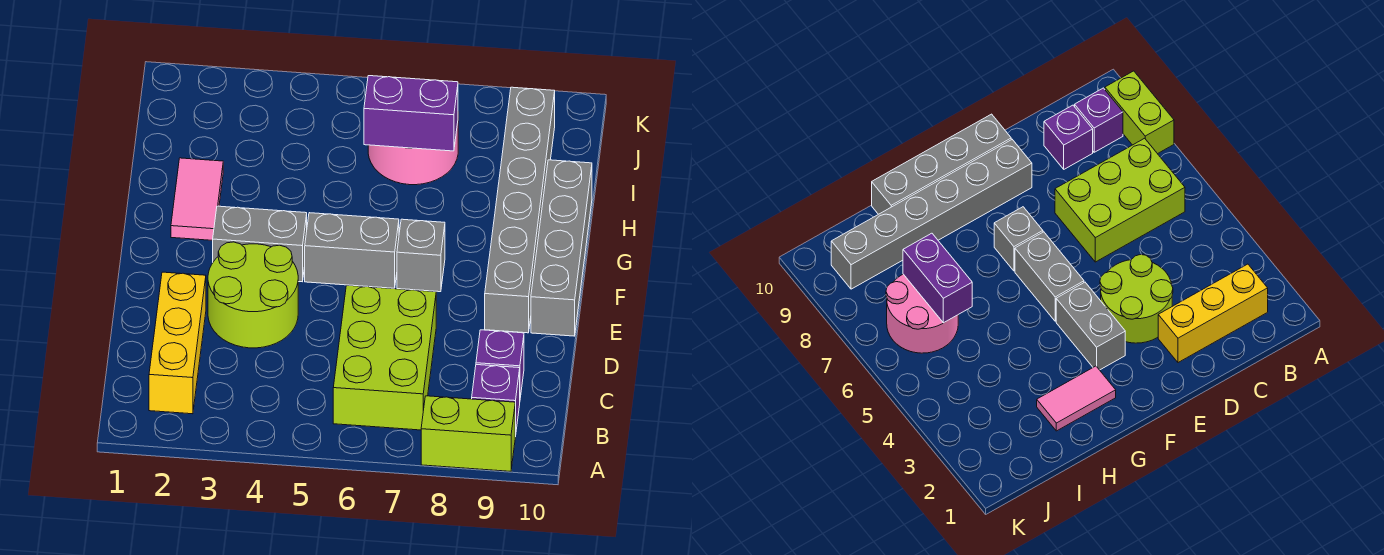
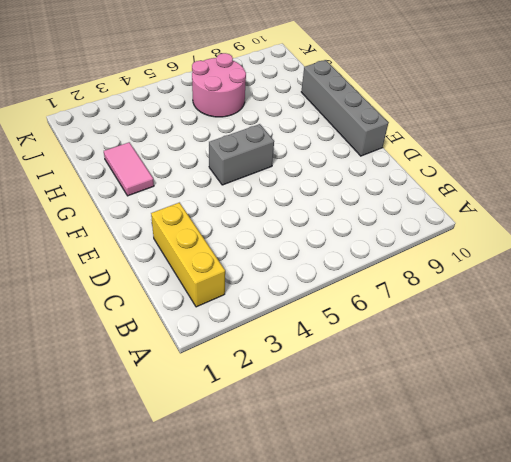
none -> lime brick A8:A9 level 1
none -> lime brick B6:D7 level 1
none -> purple brick B9 level 1

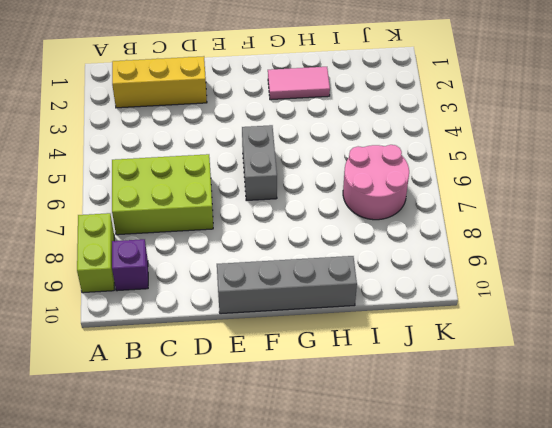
none -> purple brick C9 level 1
none -> lime round brick D3:E4 level 1
none -> grey brick E9:J9 level 1

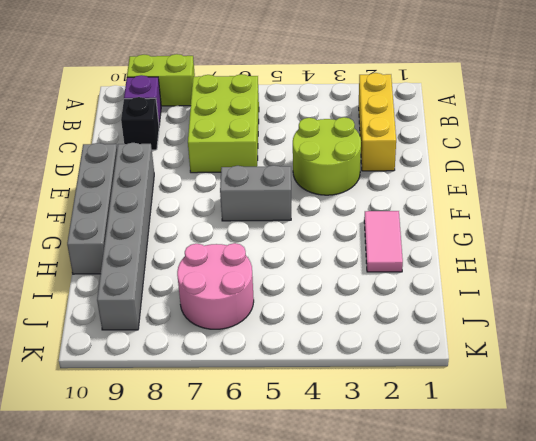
black brick C9 level 1 -> purple brick C9 level 1
none -> grey brick F3:F4 level 1
none -> grey brick F7 level 1
none -> purple brick I6:I7 level 2

